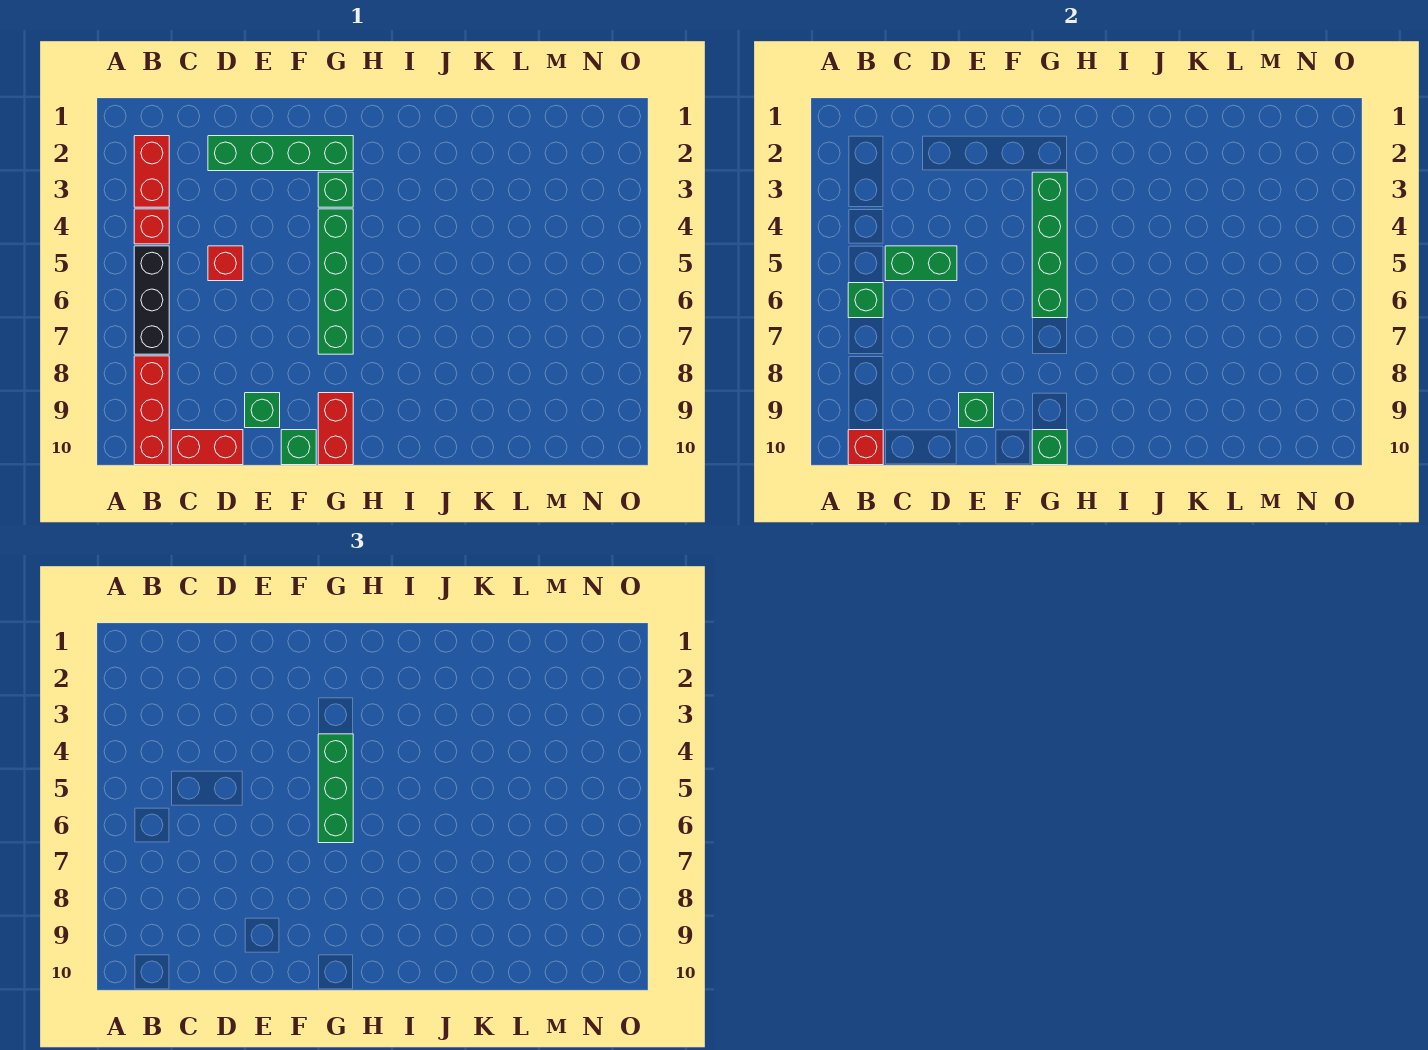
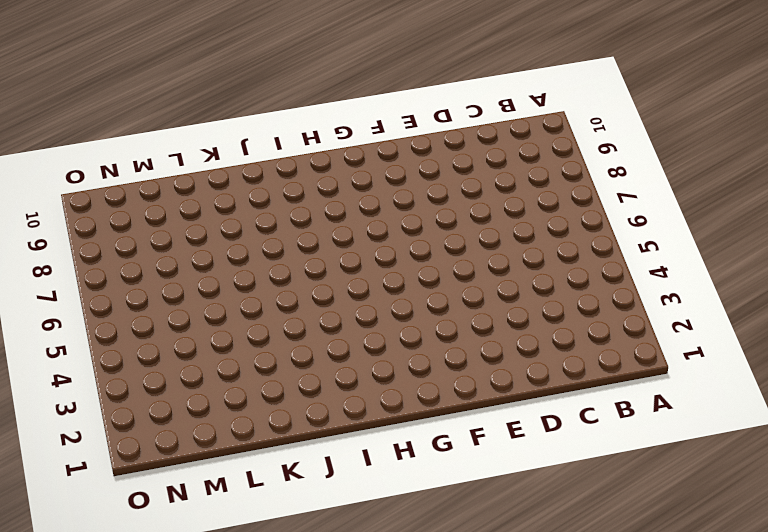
none -> red brick B2:B3 level 1
none -> red brick B4 level 1
none -> black brick B5:B7 level 1

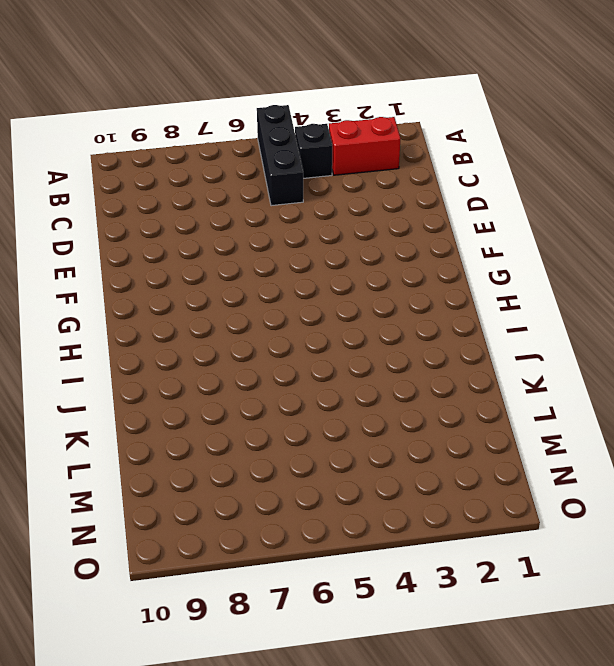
black brick A5:C5 level 1 -> black brick B5:B7 level 1
black brick B4 level 1 -> red brick B4 level 1
none -> red brick B8:B10 level 1
none -> red brick C10:D10 level 1
none -> green brick D2:G2 level 1

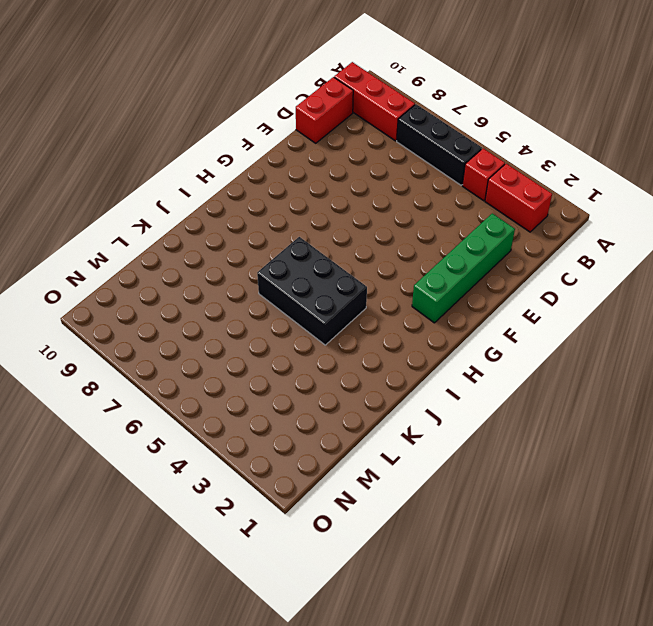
black brick I4:J6 level 1 -> none
none -> red brick D5 level 1
none -> green brick E9 level 1
none -> green brick F10 level 1

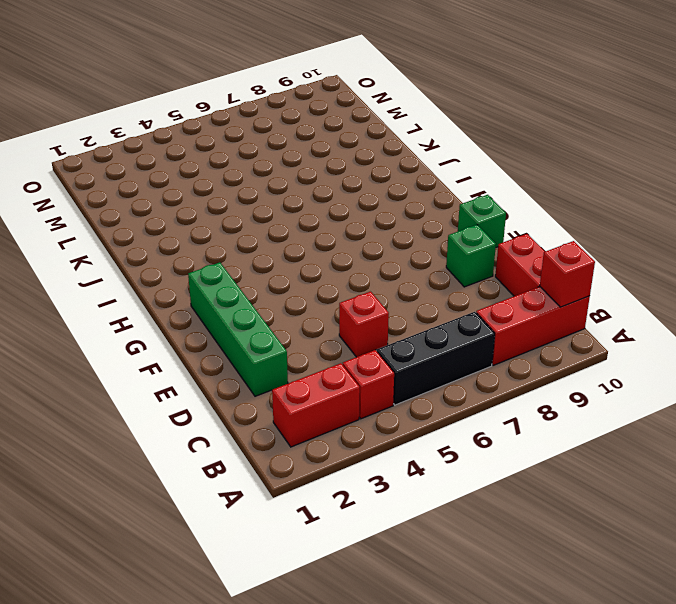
none -> green brick G3 level 1
none -> green brick G4:G7 level 1
none -> red brick G9:G10 level 1

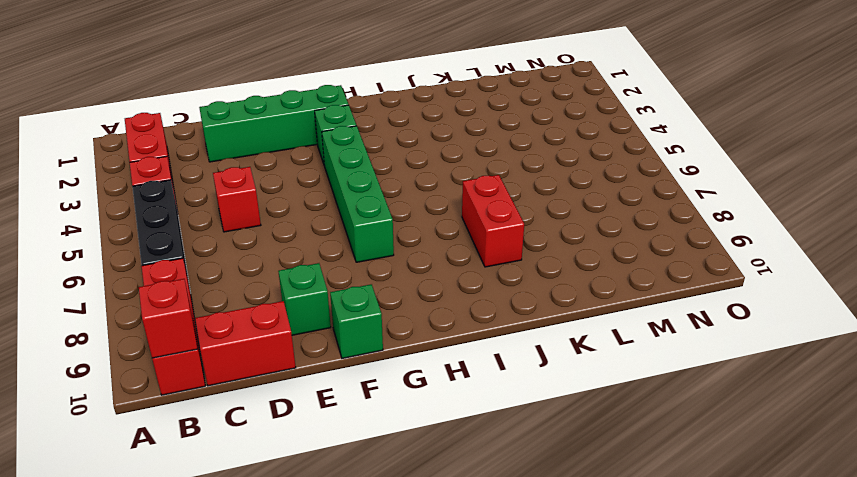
red brick J7:J8 level 1 -> red brick G9:G10 level 1
none -> green brick B6 level 2
none -> green brick C5:D5 level 2
none -> green brick E9 level 2

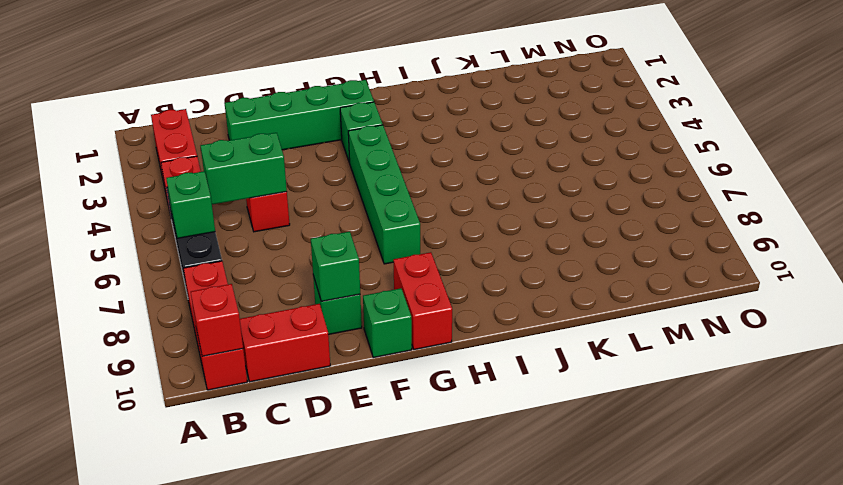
none -> green brick G3:G6 level 2
none -> green brick G10 level 2
none -> green brick G4:G6 level 3

